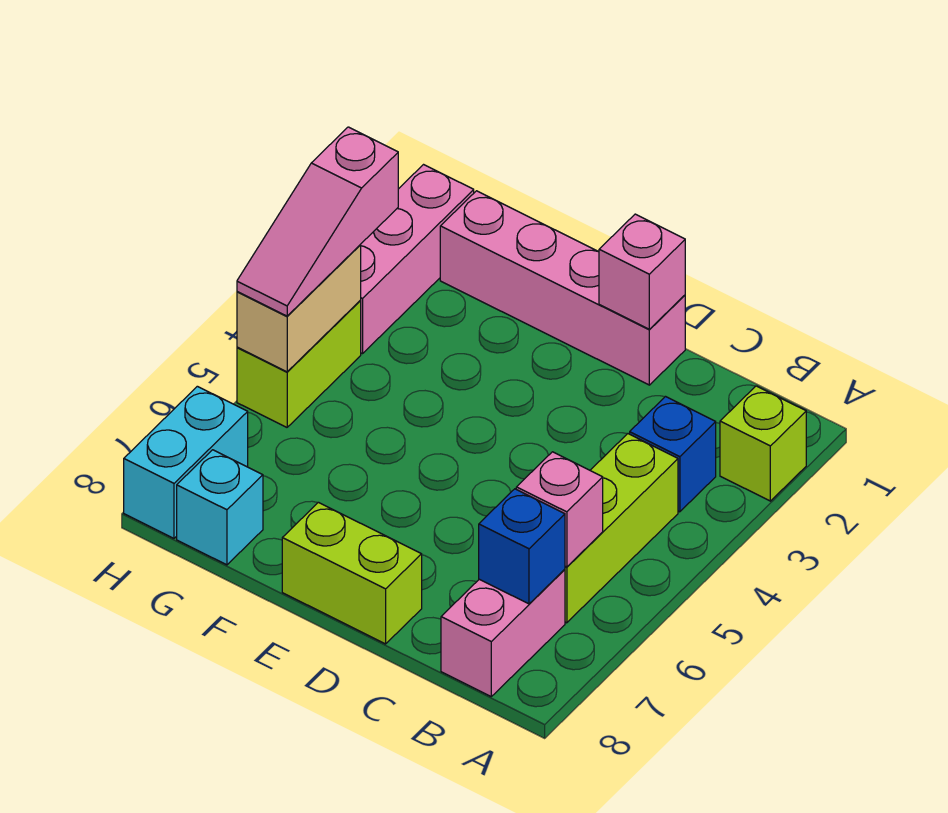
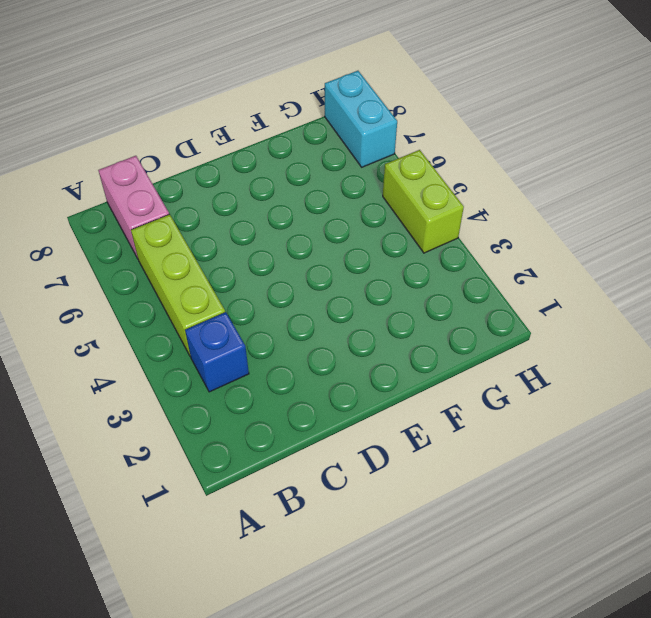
none -> lime brick A2 level 1
none -> pink brick D1:G1 level 1
none -> lime brick D8:E8 level 1

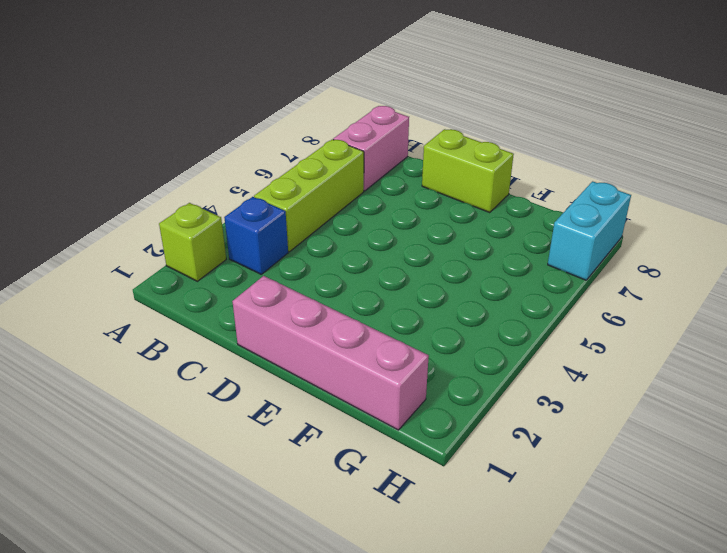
none -> cyan brick G8 level 1
none -> pink brick H1:H3 level 1
none -> lime brick H4:H5 level 1

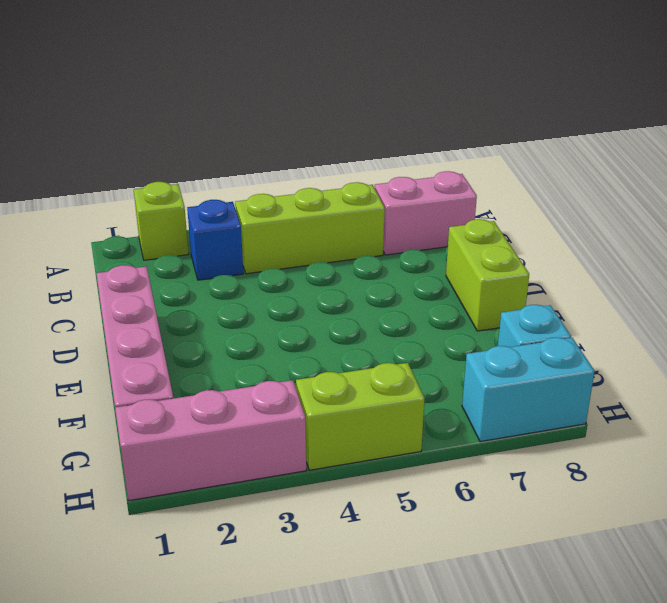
none -> pink brick B6 level 2
none -> blue brick B7 level 2
none -> pink brick D1 level 2

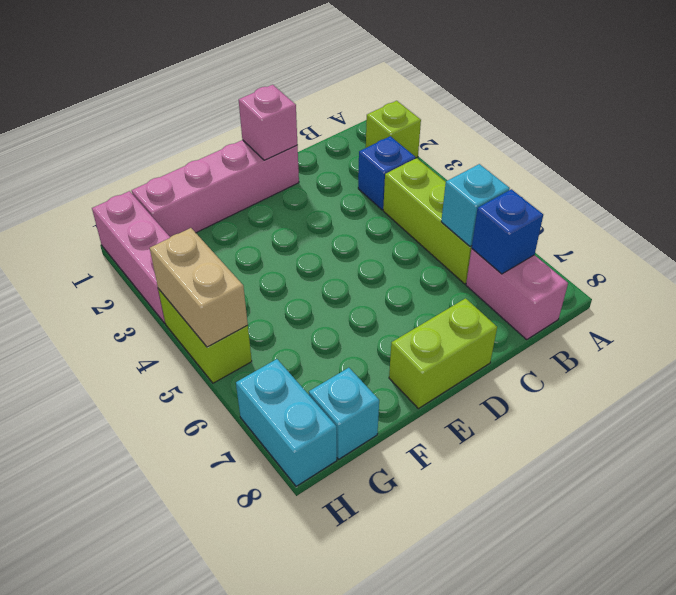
cyan brick B6 level 2 -> pink brick B6 level 2
none -> pink slope H3:H5 level 3 top 3

